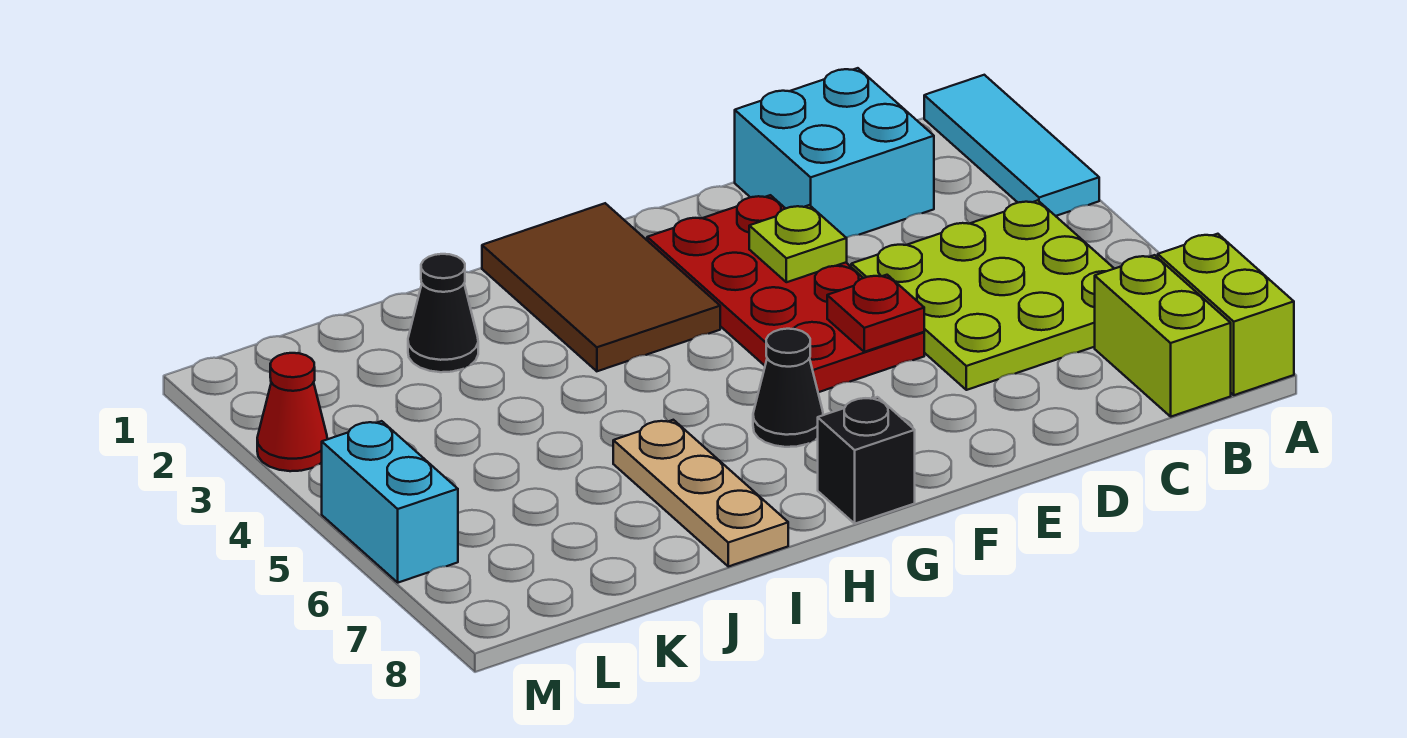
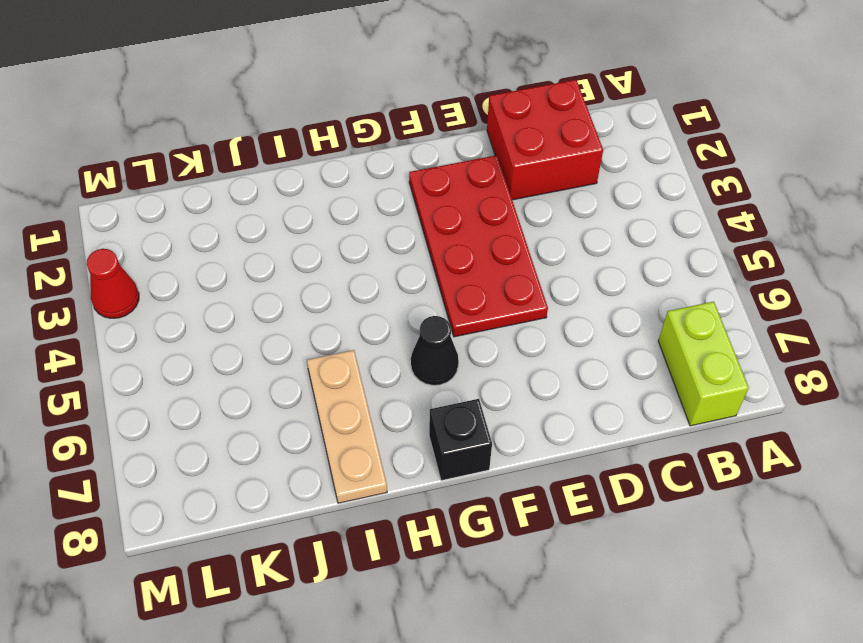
red brick C1:D2 level 1 -> cyan brick C1:D2 level 1
none -> cyan tile A1:A3 level 1
none -> lime brick A7:A8 level 1
none -> lime plate B4:D6 level 1

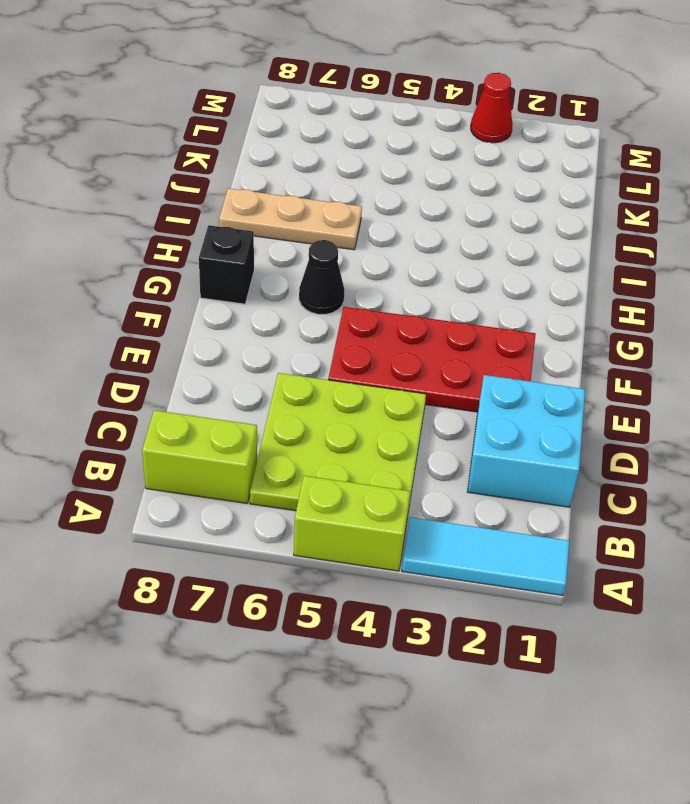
lime brick A4:A5 level 1 -> lime brick A7:A8 level 1
none -> brown tile G1:H3 level 1
none -> black cone J2 level 1
none -> cyan brick M5:M6 level 1

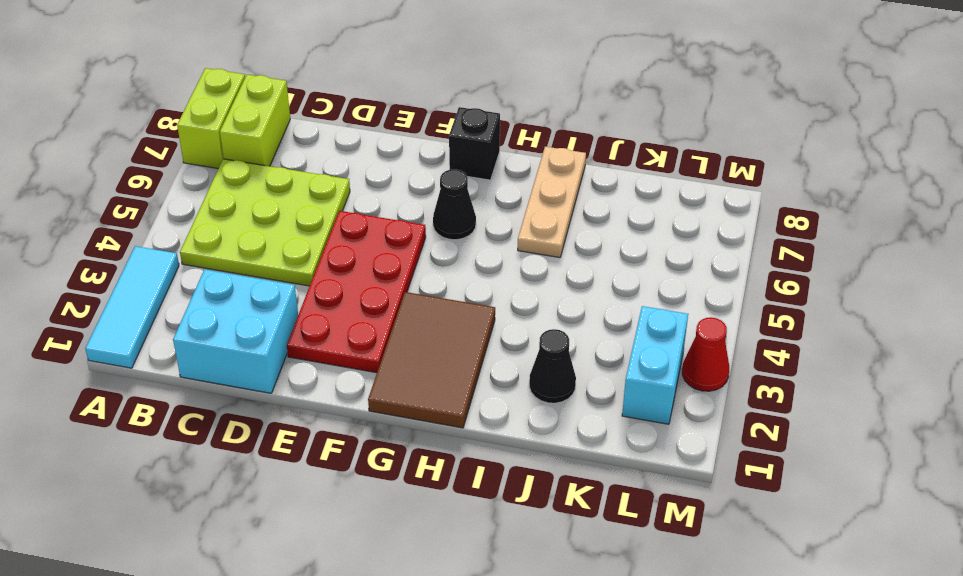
cyan brick L2:L3 level 1 -> cyan brick M5:M6 level 1
none -> lime plate E3 level 2
none -> red plate E5 level 2

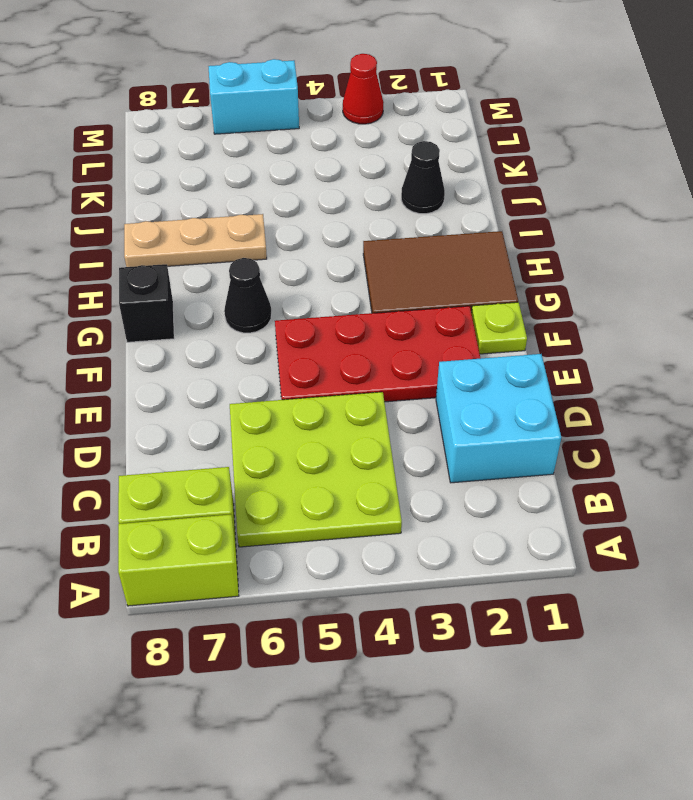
lime plate F1 level 1 -> lime plate E3 level 2
none -> cyan tile A1:A3 level 1
none -> red plate E5 level 2

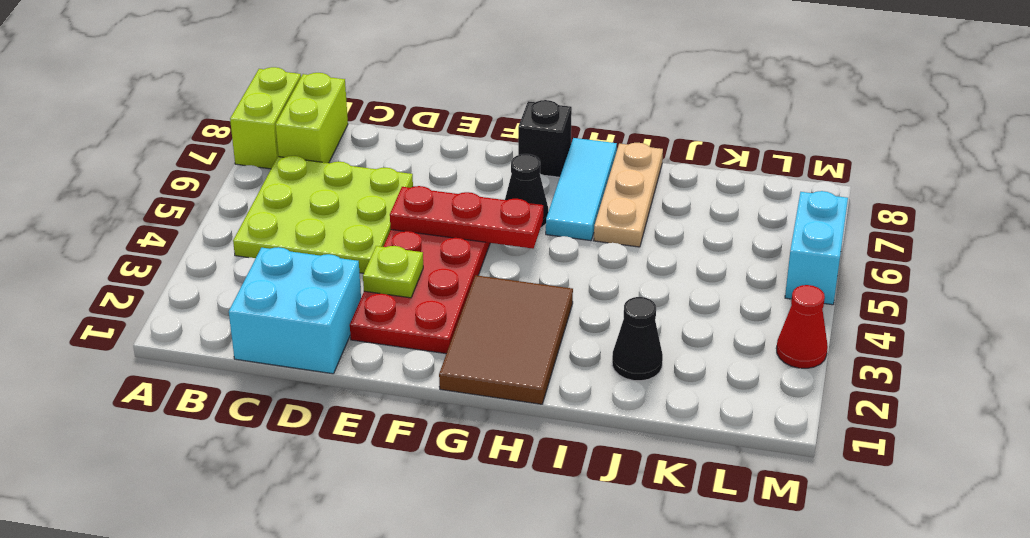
red plate E5:G5 level 2 -> red plate E5 level 2
cyan tile H6:H8 level 1 -> cyan tile A1:A3 level 1

